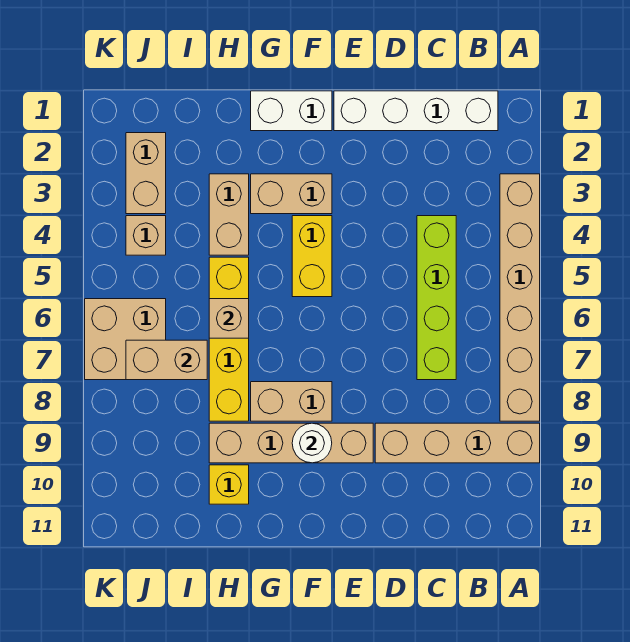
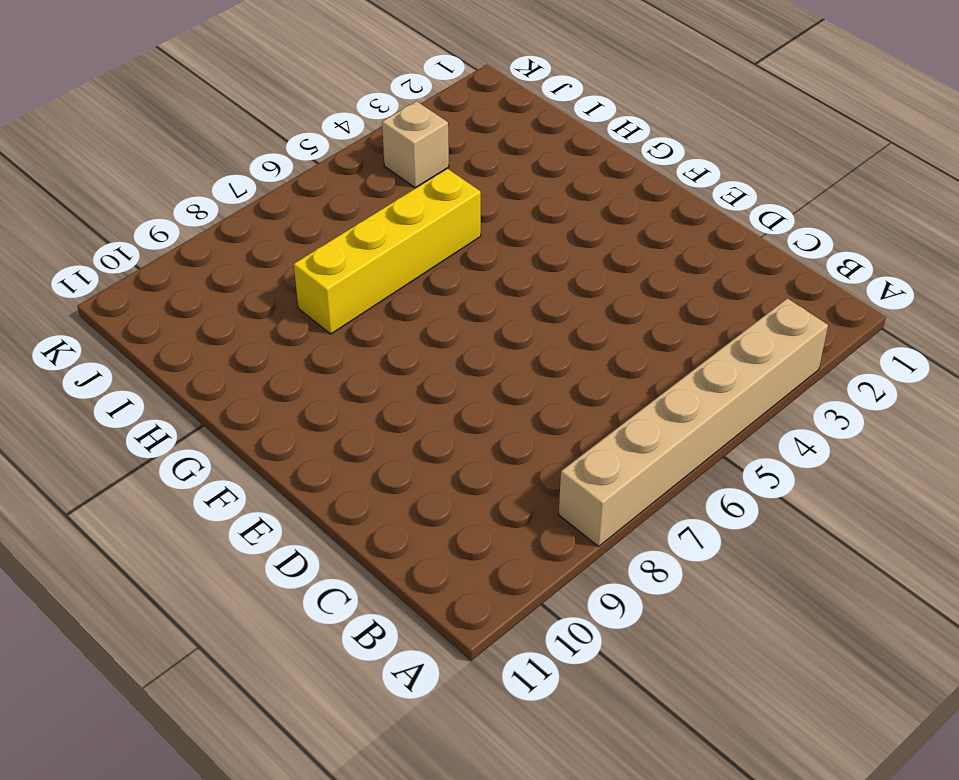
none -> tan brick A9:D9 level 1
none -> white brick B1:E1 level 1
none -> lime brick C4:C7 level 1

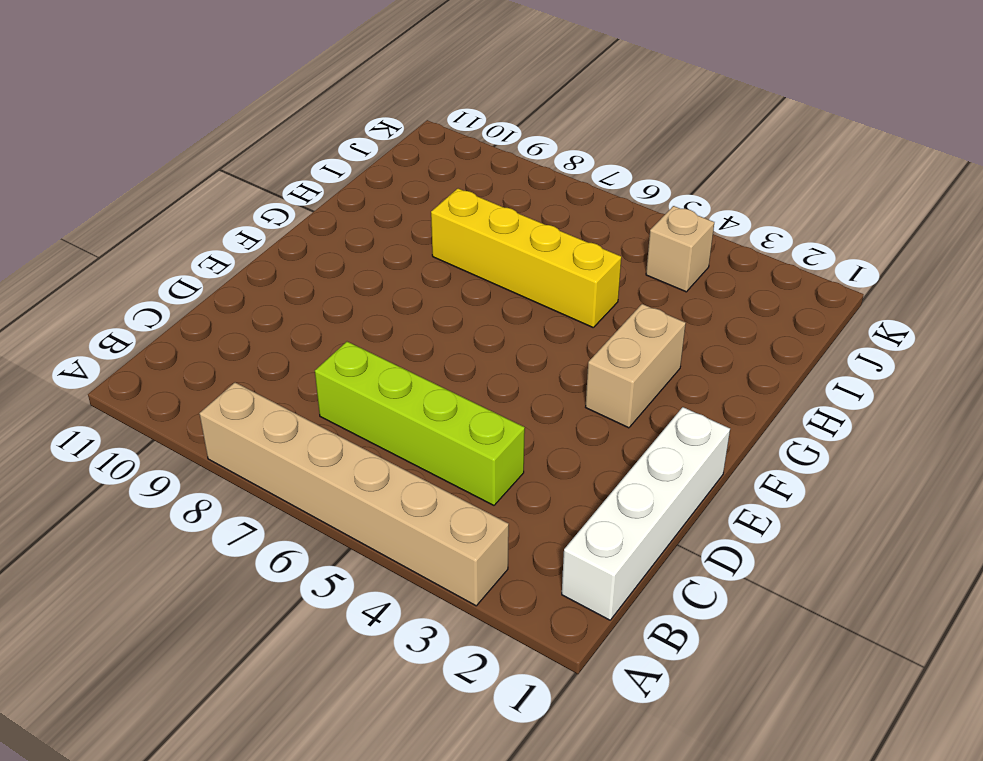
none -> tan brick A9:D9 level 1
none -> tan brick E9:H9 level 1
none -> white brick F1:G1 level 1

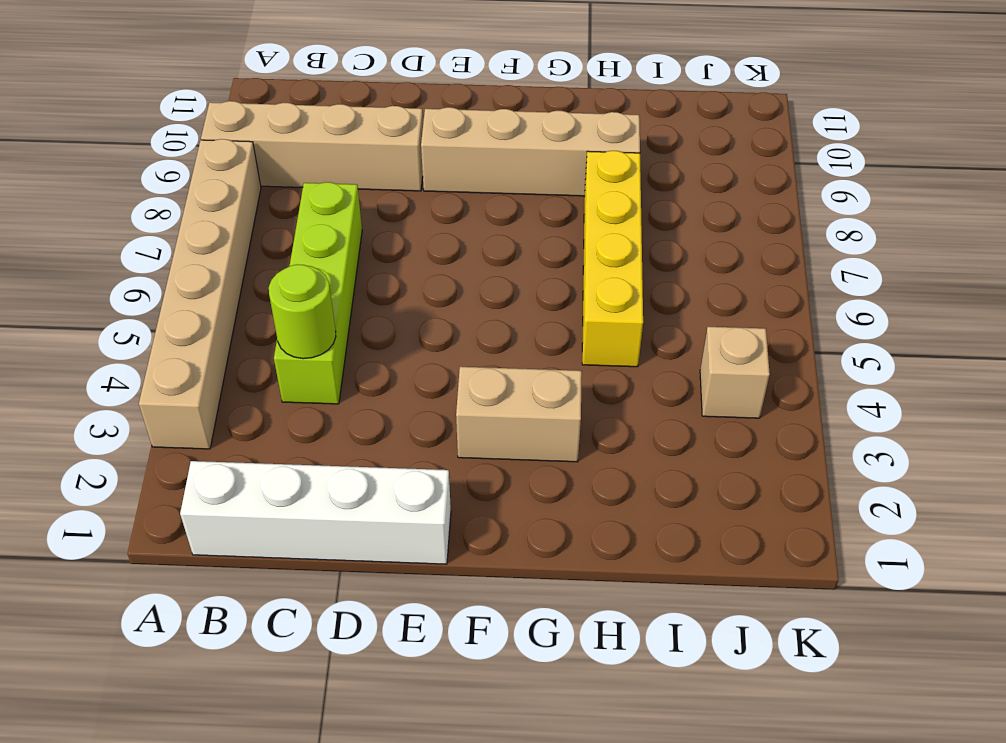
lime round brick C4 level 2 -> none
none -> white brick F1:G1 level 1
none -> yellow brick F4:F5 level 1
none -> tan brick F8:G8 level 1

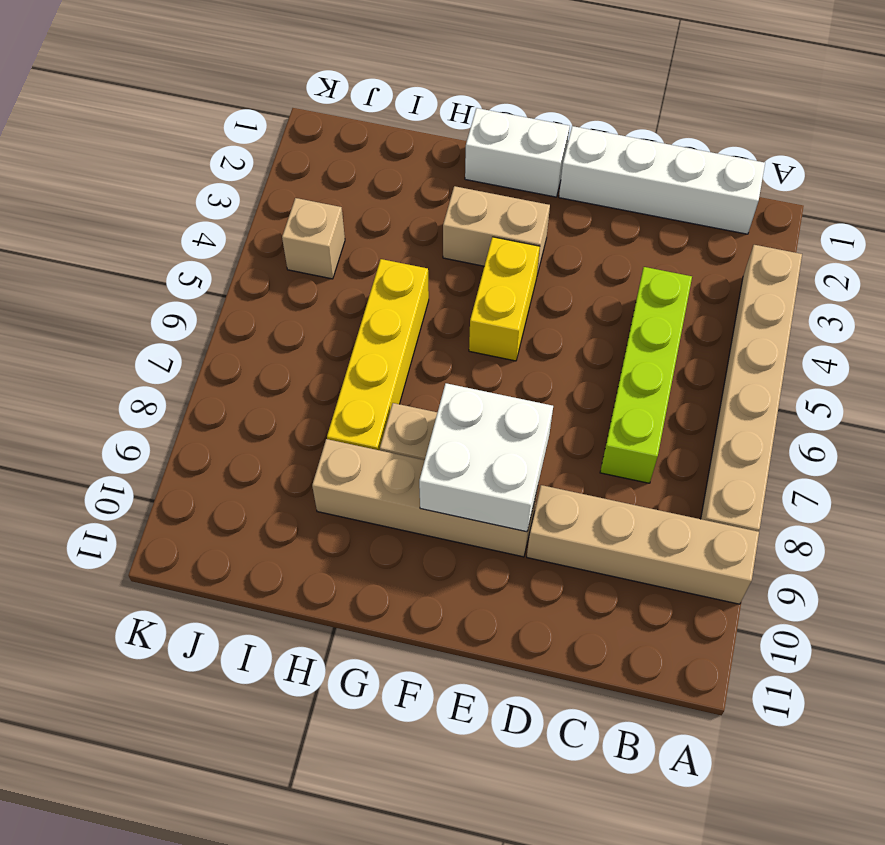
white brick E8:F9 level 2 -> white round brick F9 level 2
none -> tan brick H3:H4 level 1
none -> yellow brick H10 level 1
none -> tan brick J2:J3 level 1

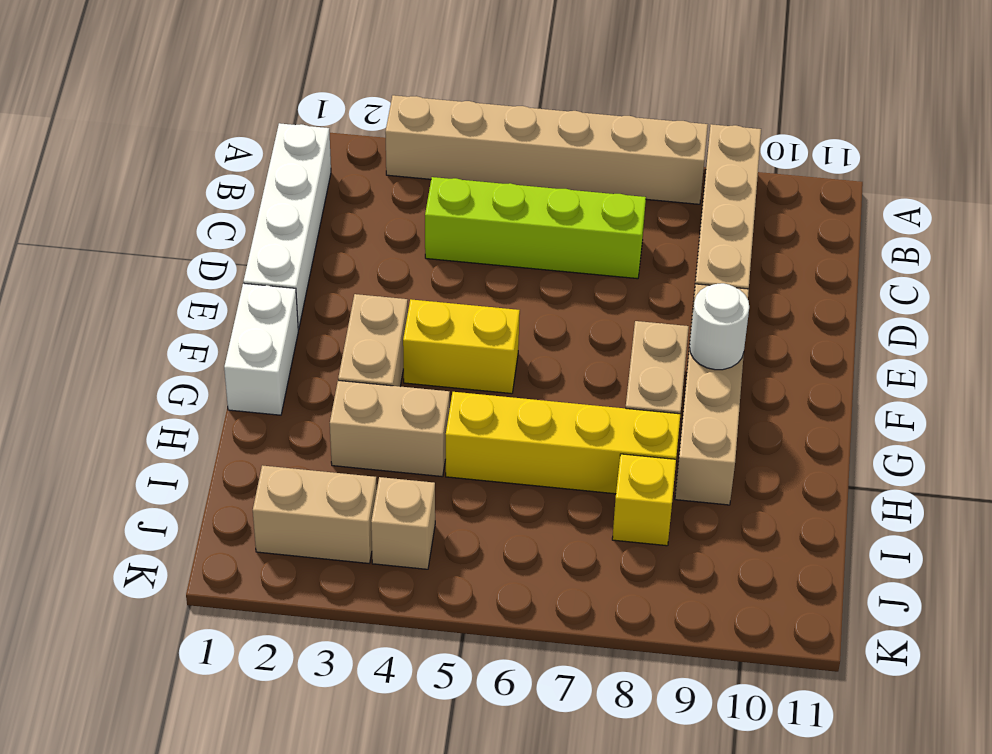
yellow brick I8 level 1 -> yellow brick H10 level 1
none -> tan brick J6:K7 level 1
none -> tan brick H6 level 2
none -> tan brick I7:J7 level 2

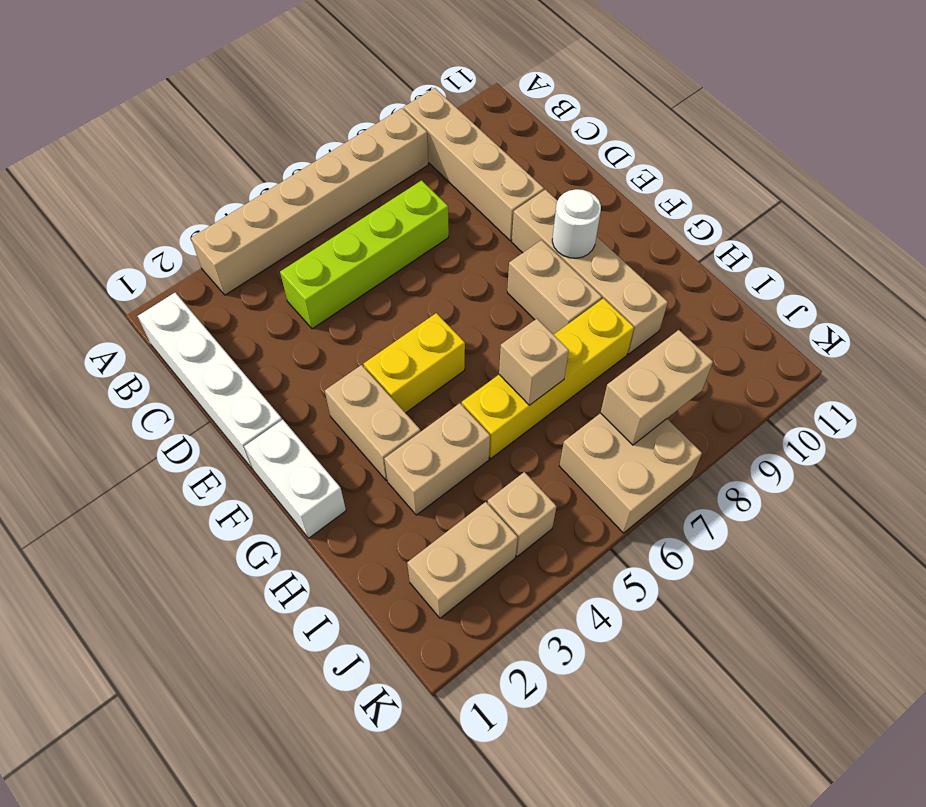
tan brick J7:J8 level 2 -> tan brick I7:J7 level 2
none -> yellow brick H10 level 1

